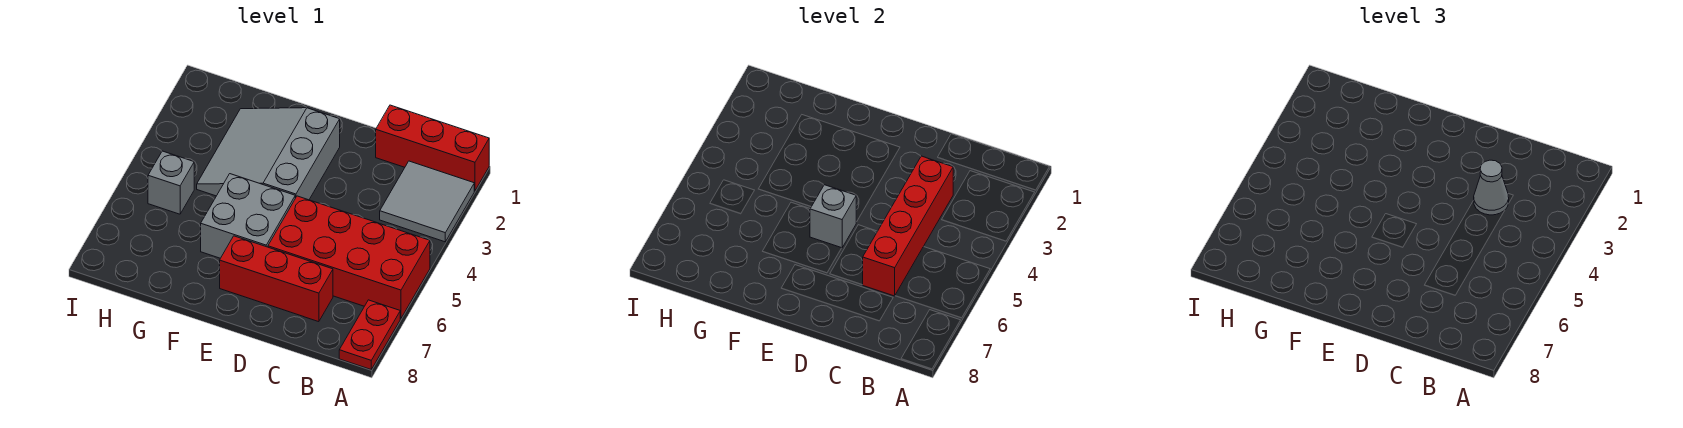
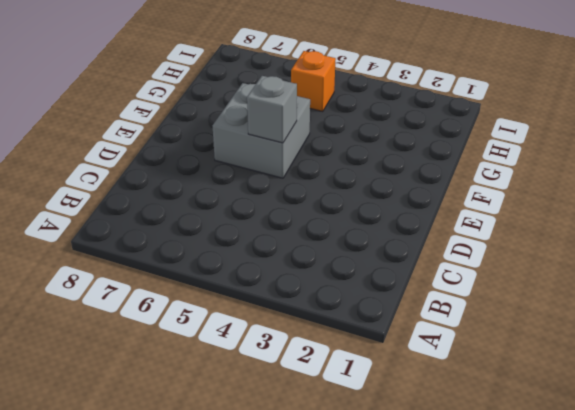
orange brick H5 level 1 -> grey brick H5 level 1
none -> red brick A1:C1 level 1
none -> grey tile A2:B3 level 1

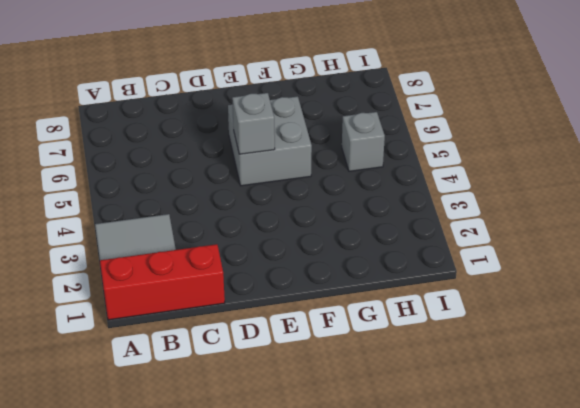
none -> red brick A5:D6 level 1
none -> red plate A7:A8 level 1

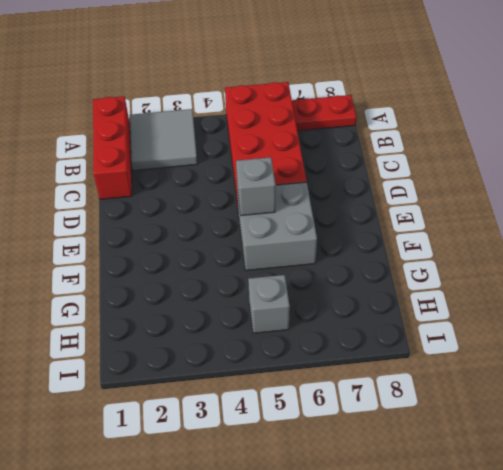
none -> red brick C7:E7 level 1
none -> grey slope E2:G4 level 1 top E

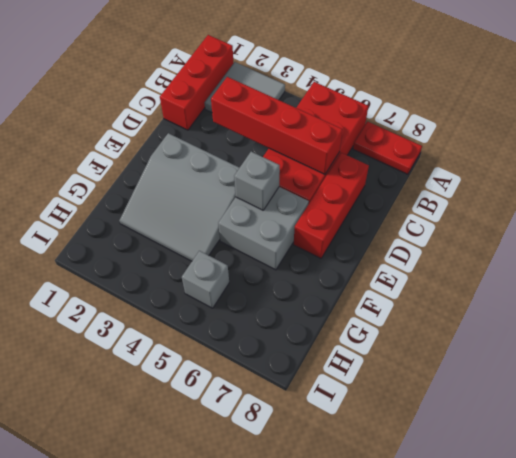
none -> grey cone C3 level 3

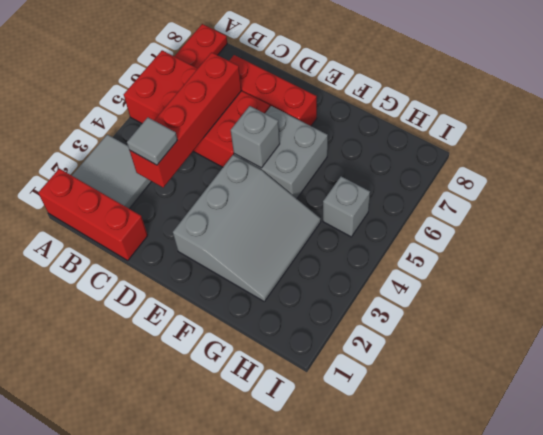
grey tile C3 level 3 -> grey cone C3 level 3

